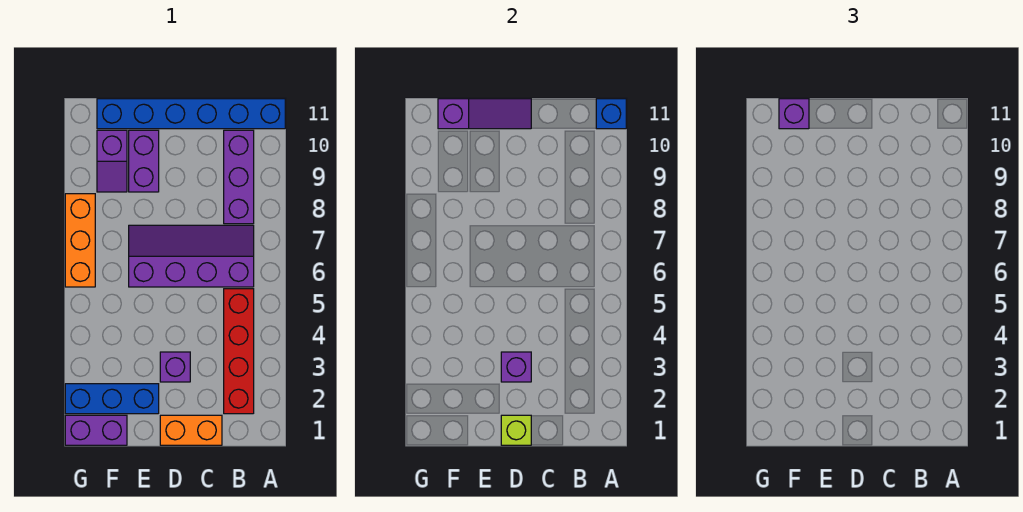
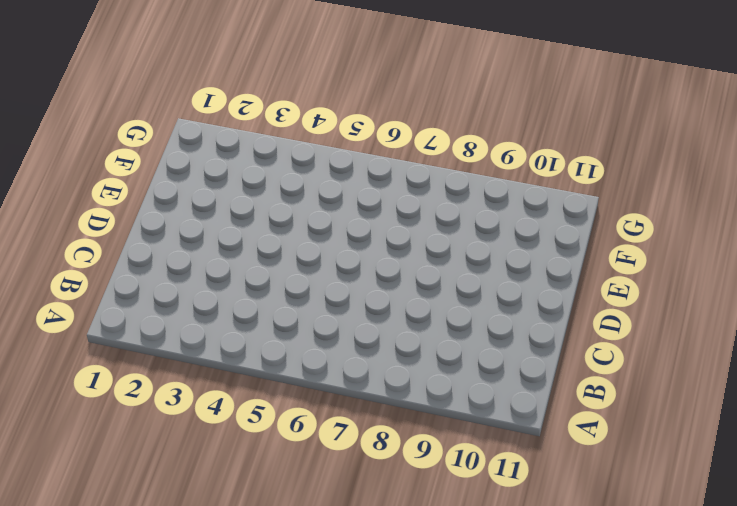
none -> blue brick A11:F11 level 1
none -> red brick B2:B5 level 1
none -> purple slope B6:E7 level 1 top 6

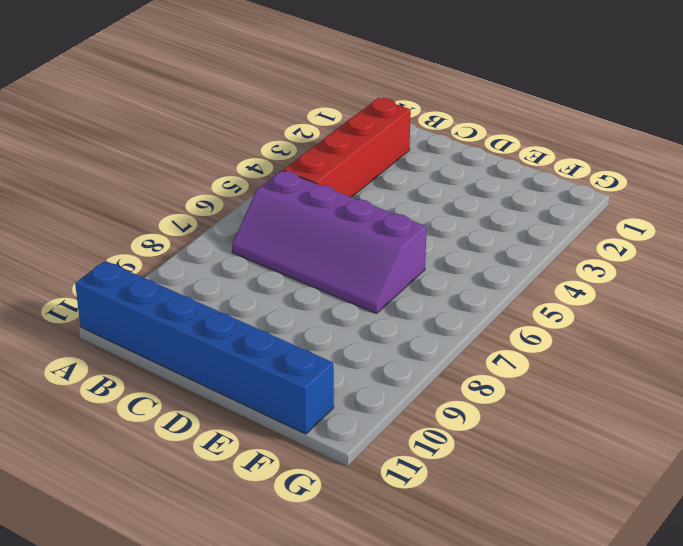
none -> purple brick B8:B10 level 1
none -> orange brick C1:D1 level 1
none -> purple brick D3 level 1

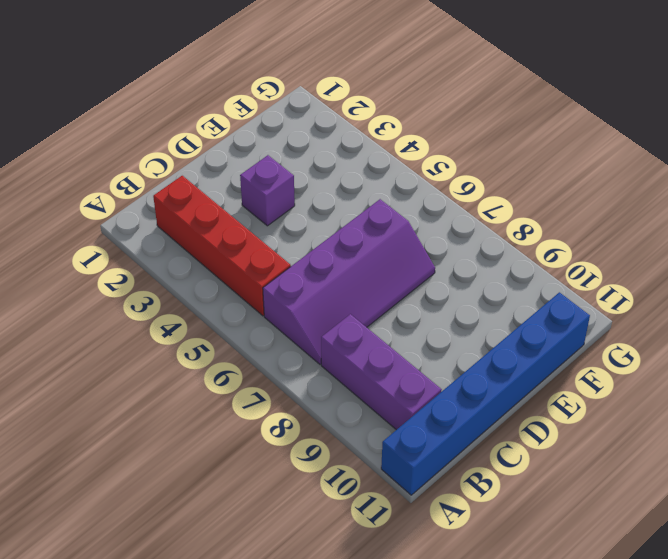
none -> orange brick C1:D1 level 1
none -> blue brick E2:G2 level 1
none -> purple brick E9:E10 level 1

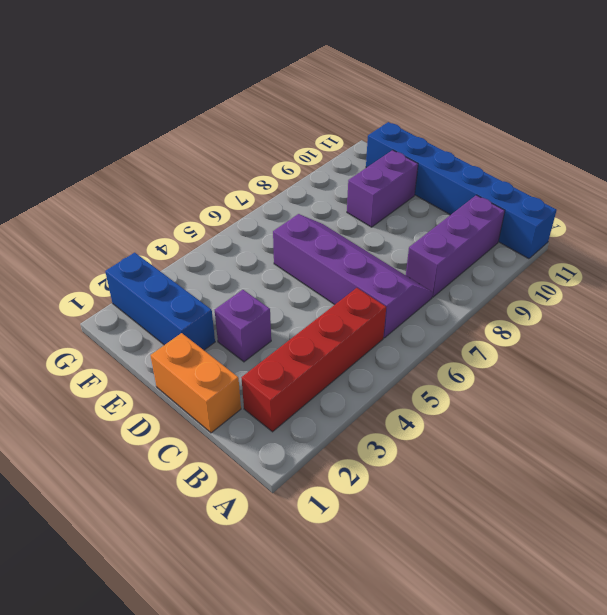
none -> purple brick F1:G1 level 1
none -> purple slope F9:F10 level 1 top 10
none -> orange brick G6:G8 level 1

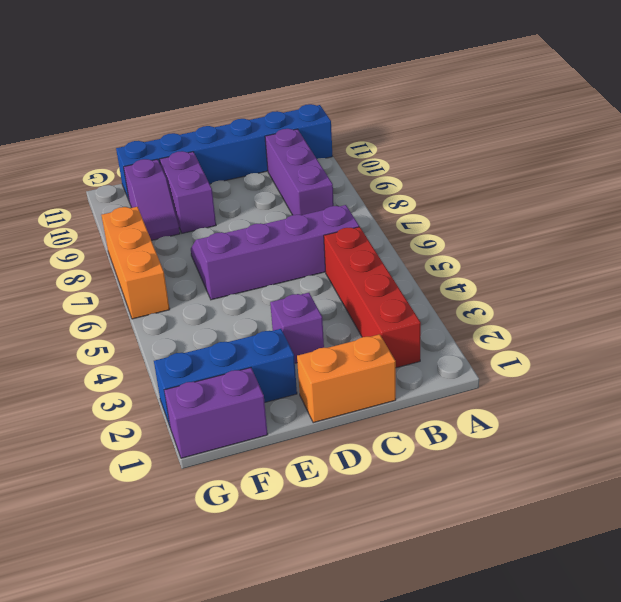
none -> blue brick A11 level 2
none -> lime brick D1 level 2
none -> purple brick D3 level 2

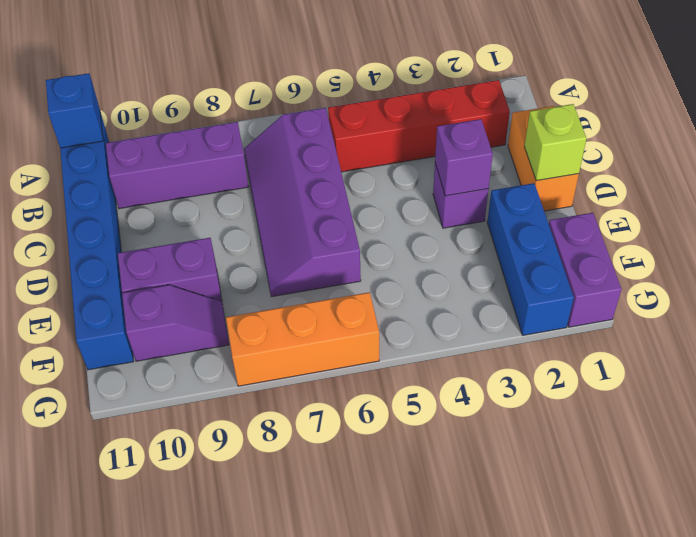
none -> purple slope D11:F11 level 2 top F
none -> purple brick F11 level 3

